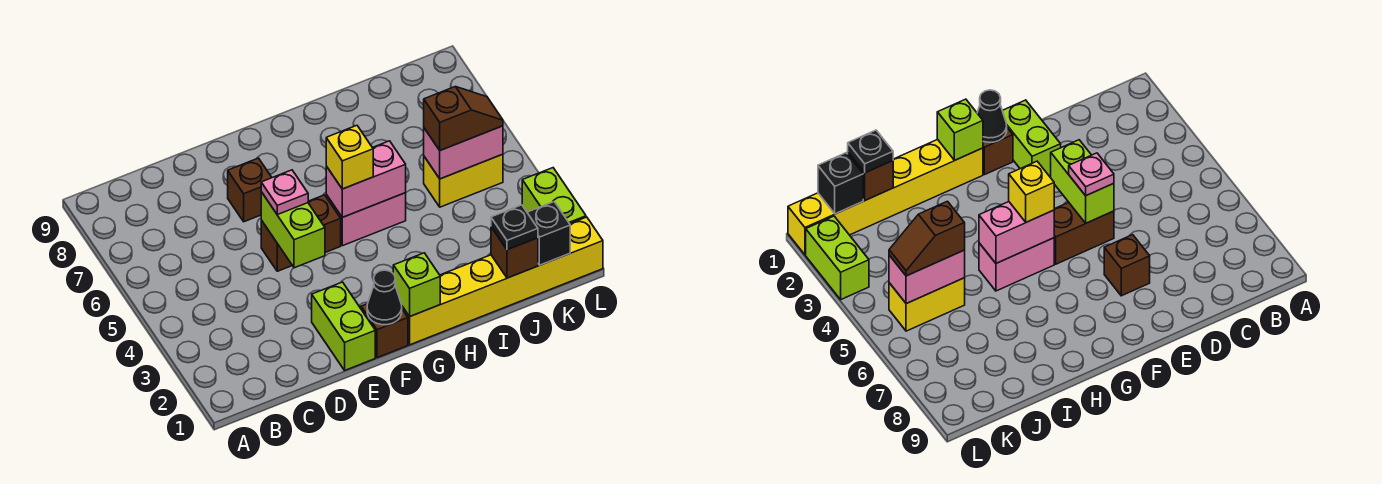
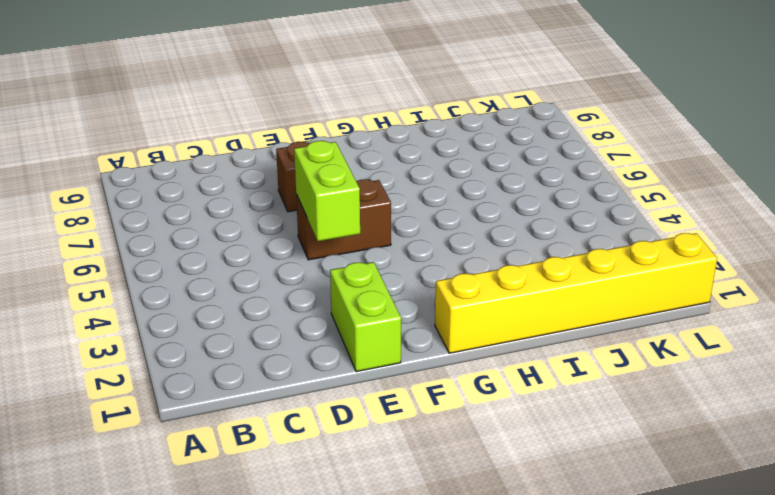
none -> brown brick F1 level 1
none -> pink brick G5:H5 level 1
none -> yellow brick J5:K5 level 1

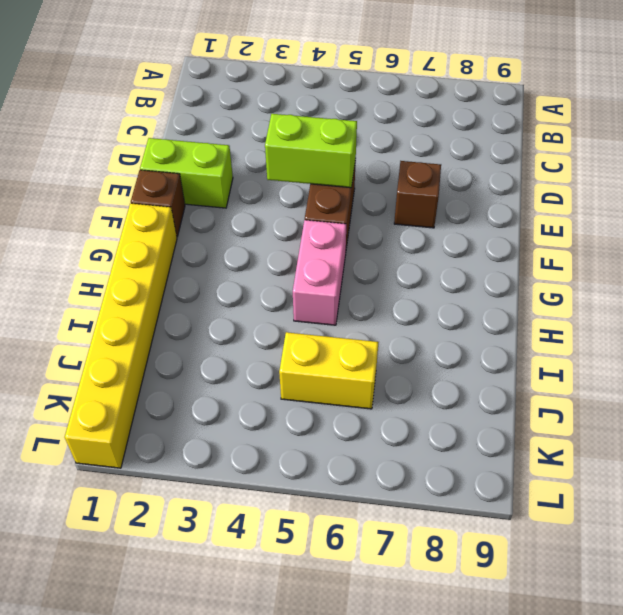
yellow brick J5:J6 level 1 -> yellow brick J5:K5 level 1
none -> lime brick L2:L3 level 1
none -> black cone F1 level 2
none -> lime brick G1 level 2

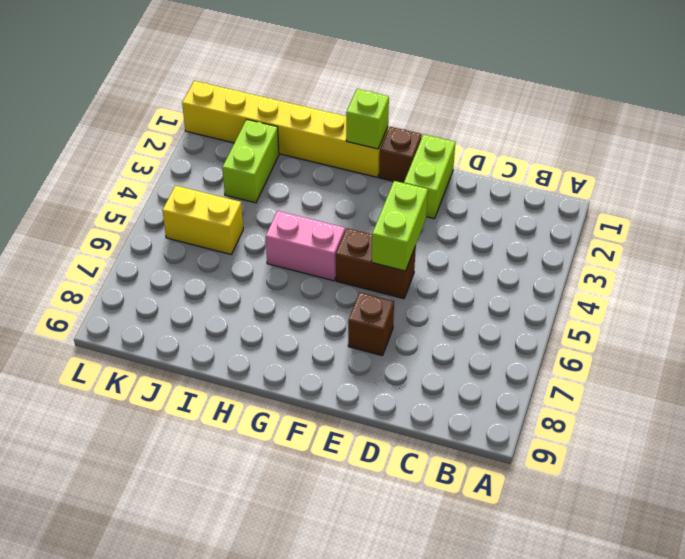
lime brick J2:J3 level 1 -> lime brick L2:L3 level 1
none -> black cone F1 level 2
none -> pink brick G5:H5 level 2
none -> brown brick J1 level 2

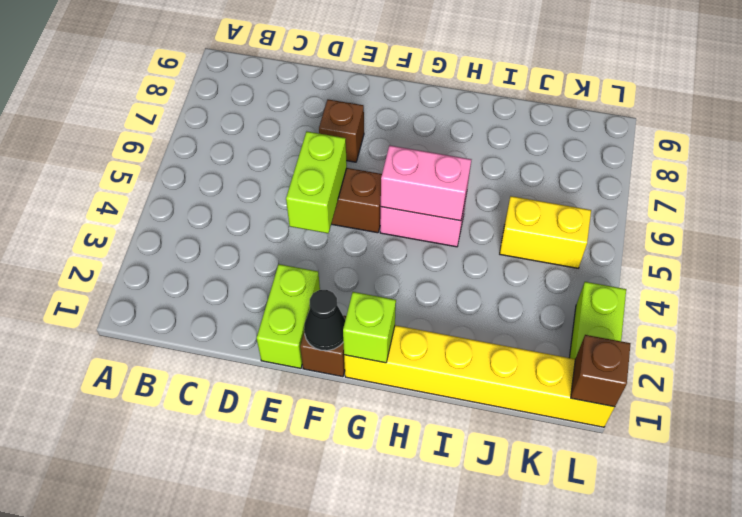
brown brick L1 level 2 -> brown brick J1 level 2
none -> pink brick J5:K5 level 2
none -> black brick K1 level 2
none -> pink plate E5 level 3

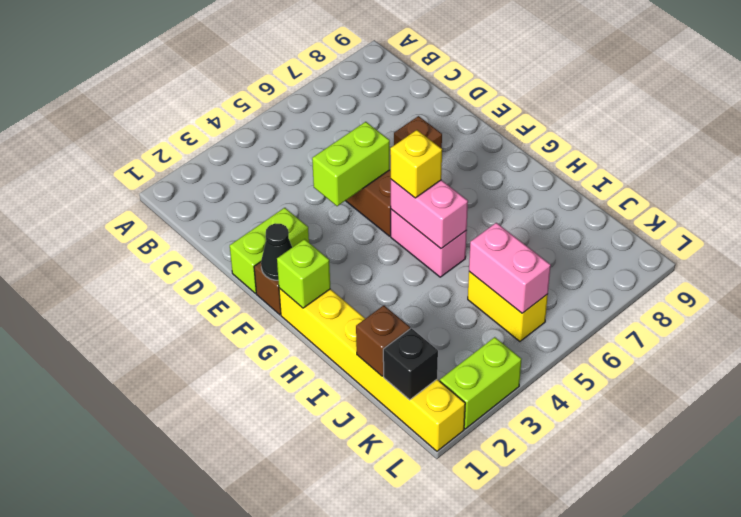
none -> pink plate E5 level 3
none -> black plate J1 level 3
none -> brown slope J5:K5 level 3 top J

